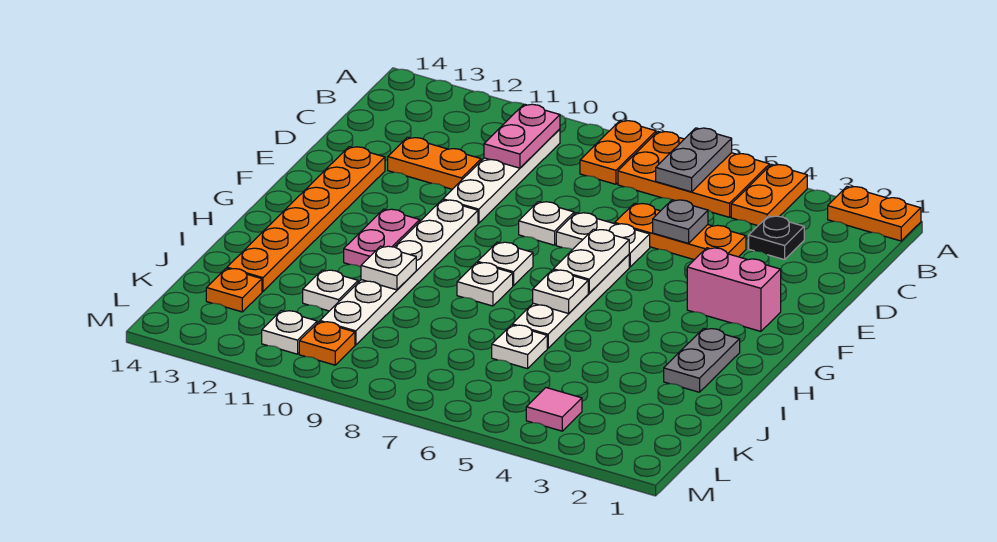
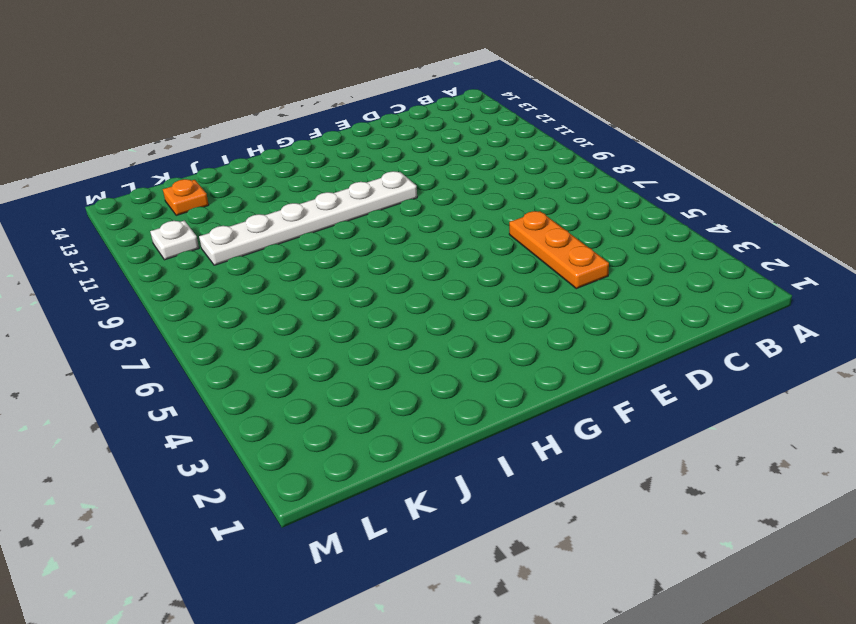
none -> orange plate A1:A2 level 1
none -> orange plate A4:B4 level 1
none -> orange plate A5:B7 level 1
none -> orange plate A8:B8 level 1

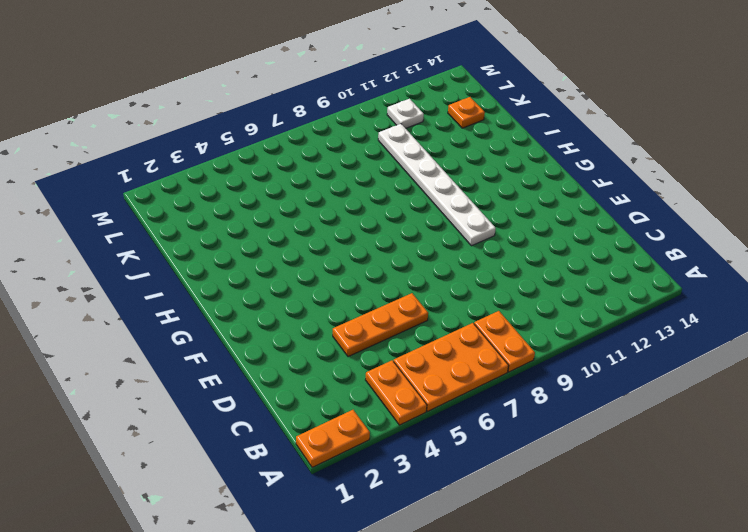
none -> white plate B10:E10 level 1
none -> black plate C3 level 1
none -> orange plate D11:D12 level 1
none -> white plate E6:E7 level 1

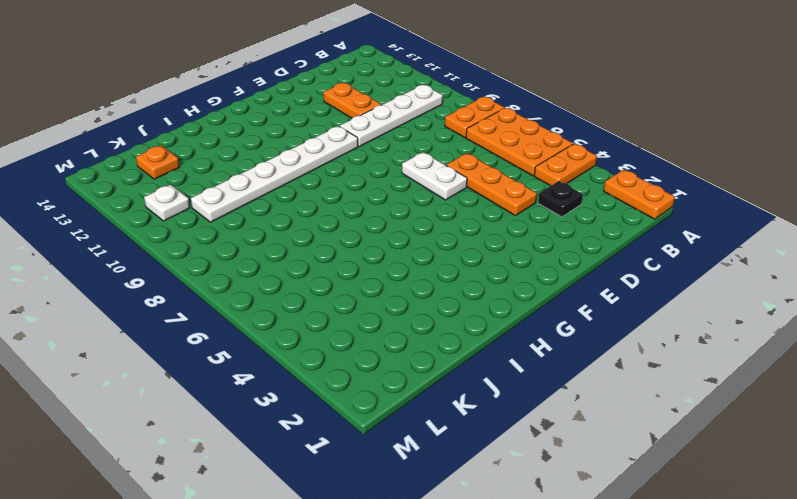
none -> white plate E8 level 1
none -> orange plate E13:J13 level 1
none -> pink brick F2:F3 level 1
none -> white plate F6:I6 level 1

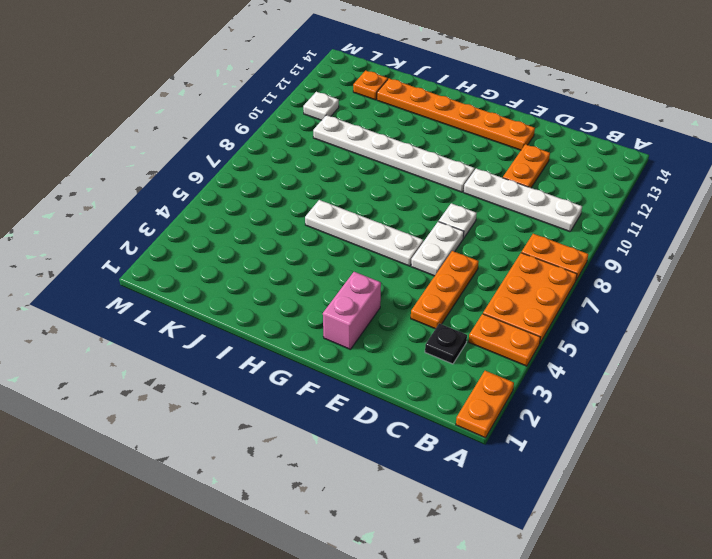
none -> white plate G8 level 1
none -> pink plate G11:H11 level 1
none -> grey plate H2:I2 level 1
none -> white plate H8 level 1

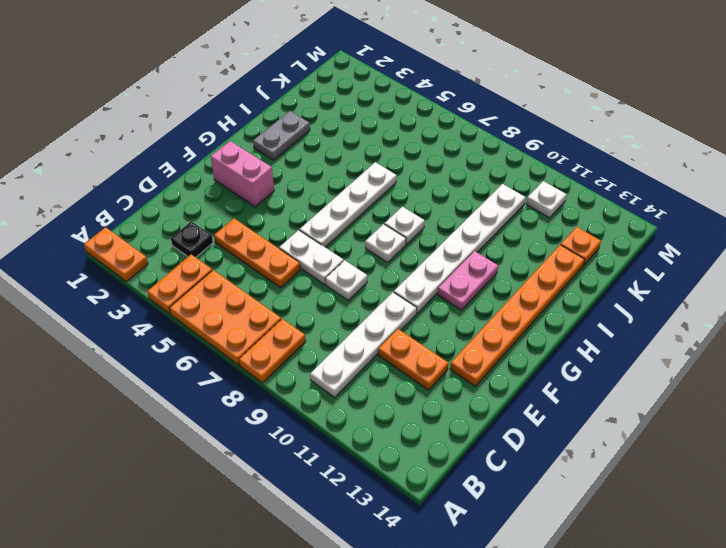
none -> white plate J6 level 1
none -> white plate J11 level 1
none -> pink tile L4 level 1
none -> orange plate L10 level 1

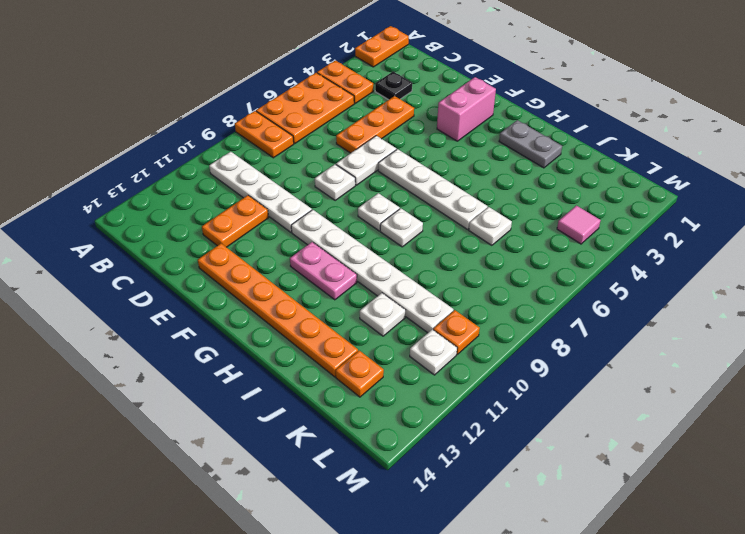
none -> grey plate A6:B6 level 2
none -> pink plate B10:C10 level 2
none -> grey plate D5 level 2
none -> white plate F6:G6 level 2

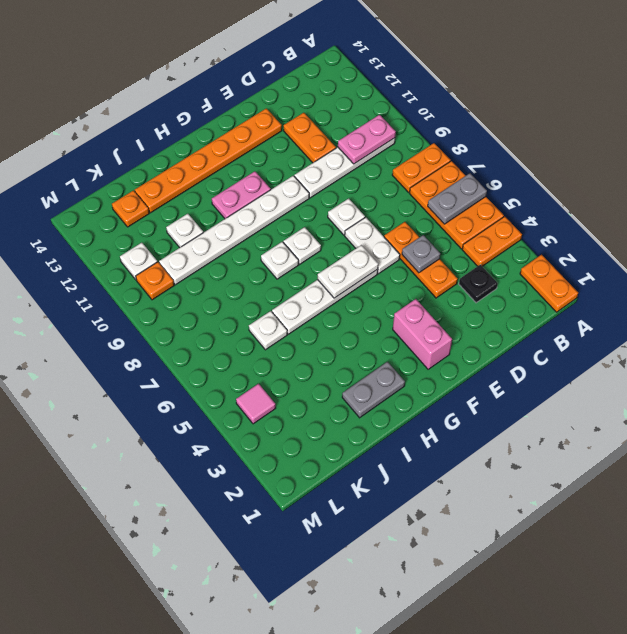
none -> white plate H6 level 2
none -> white plate I10 level 2

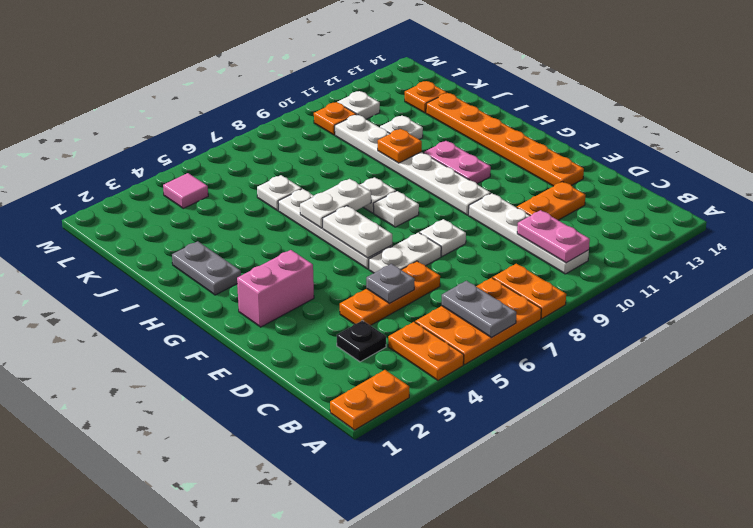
white plate H6:H7 level 2 -> white plate H6 level 2
orange plate I10 level 2 -> white plate I10 level 2

